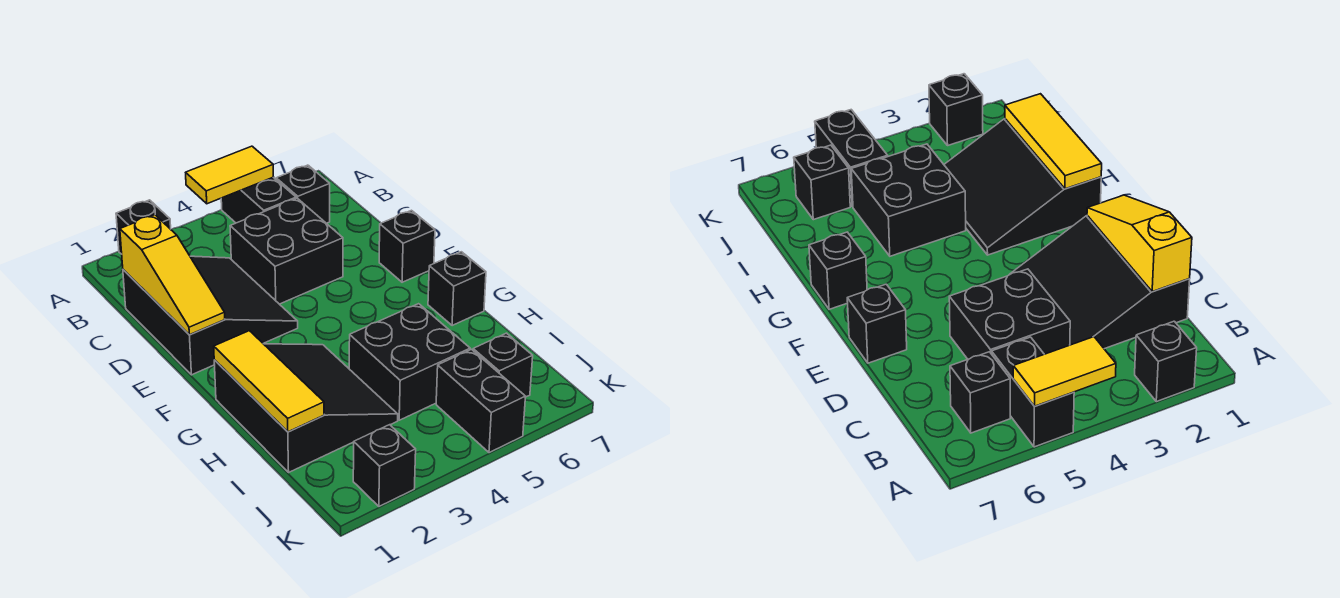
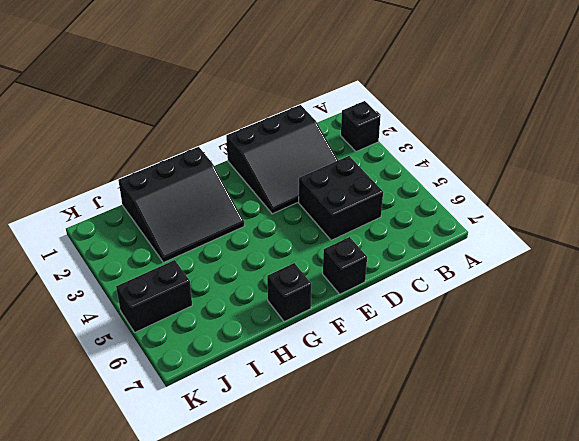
none -> black brick A5:B5 level 1
none -> black brick B6 level 1
none -> black brick H4:I5 level 1

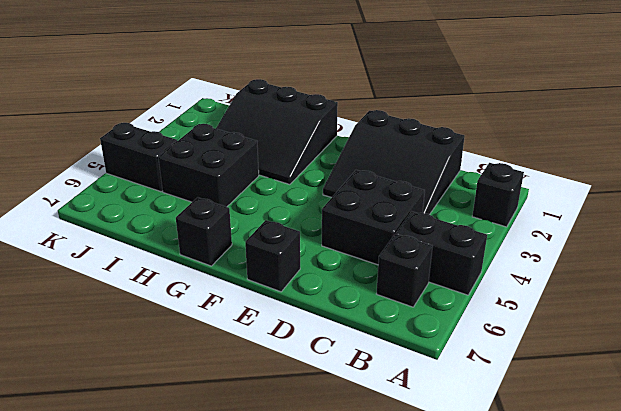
none -> black brick J6 level 1
none -> black brick K2 level 1
none -> yellow tile A4:A5 level 2

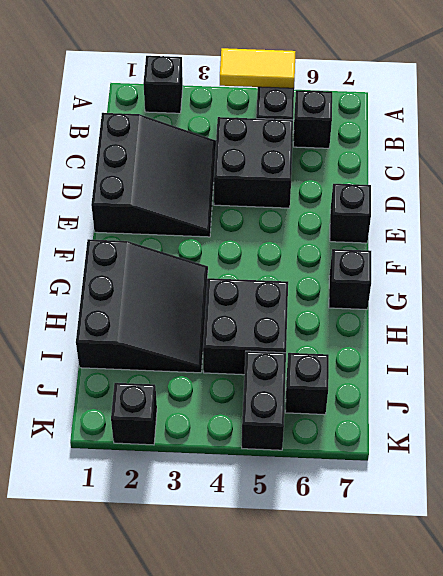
none -> yellow slope C1:E1 level 2 top C
none -> yellow tile G1:I1 level 2

